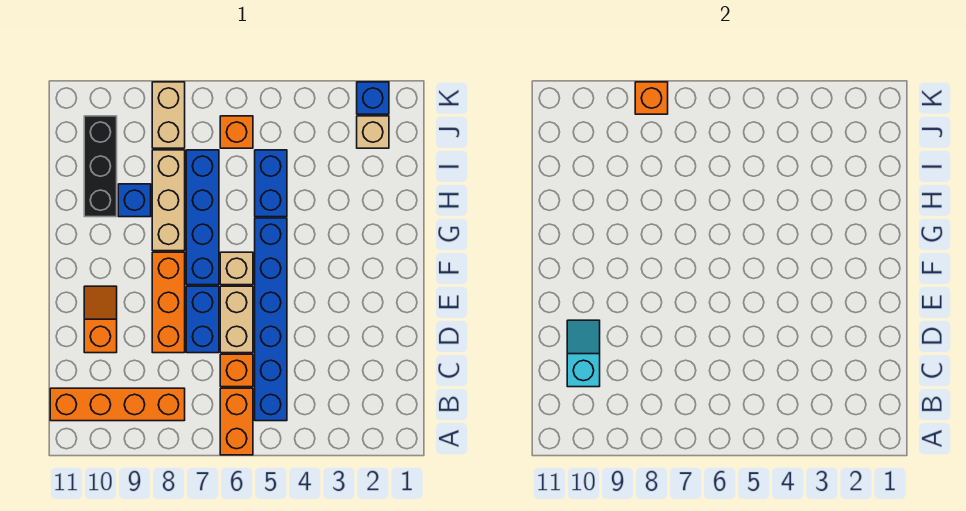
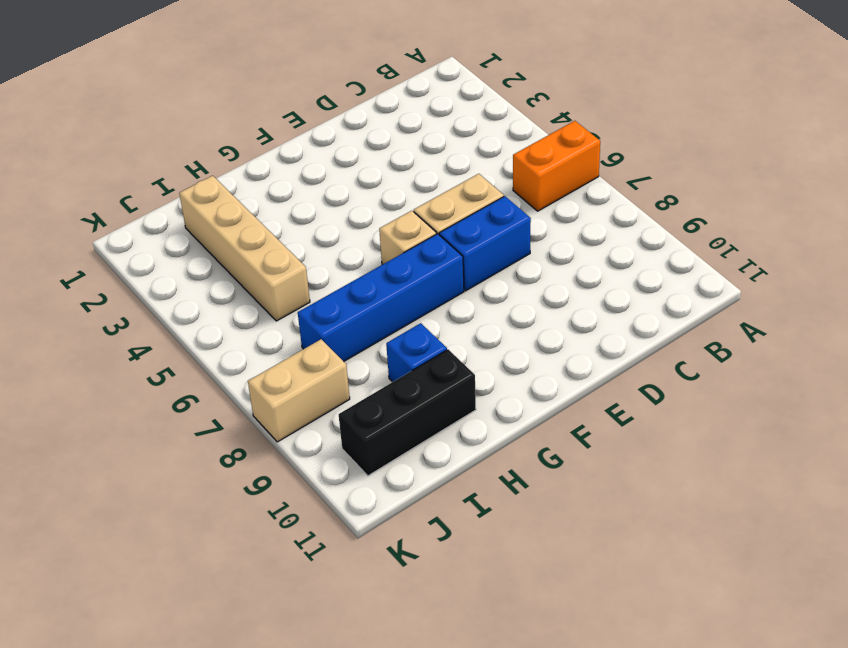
tan brick I2:I5 level 1 -> blue brick H5:I5 level 1
none -> blue brick B5:G5 level 1
none -> orange brick B8:B11 level 1
none -> orange brick C6 level 1

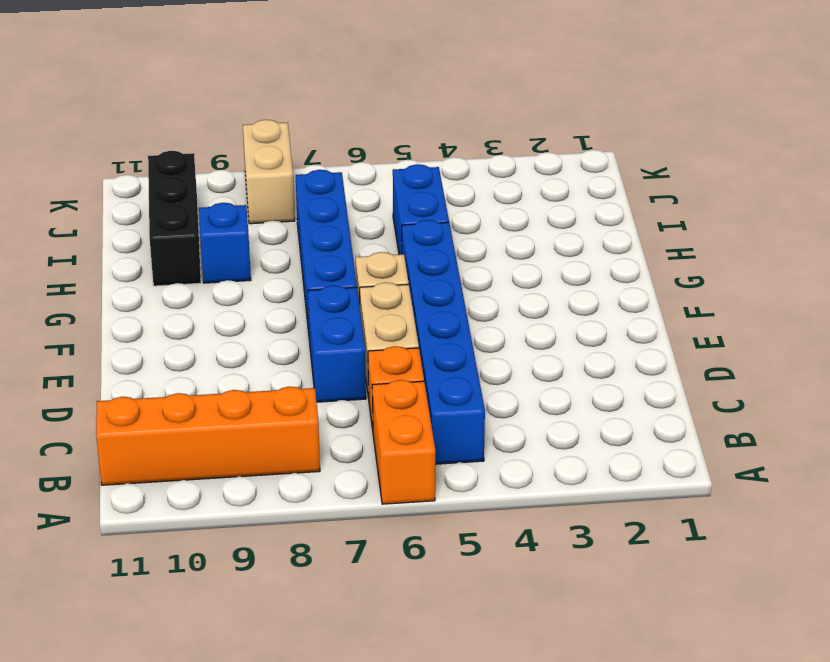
none -> orange brick D8:F8 level 1
none -> orange slope D10:E10 level 1 top D
none -> tan brick G8:I8 level 1

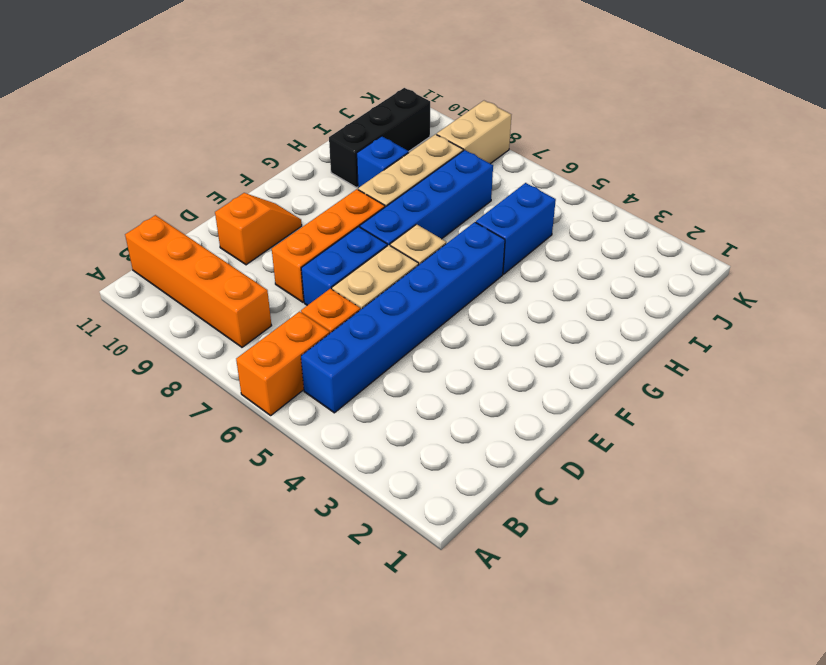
none -> tan brick J2 level 1
none -> orange brick J6 level 1
none -> blue brick K2 level 1

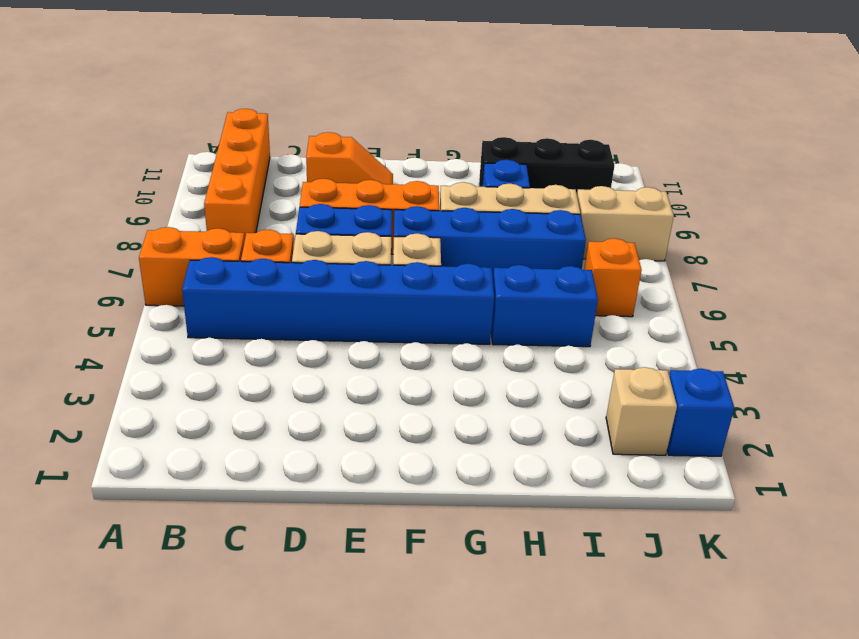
none -> cyan slope C10:D10 level 2 top C
none -> orange brick K8 level 2

